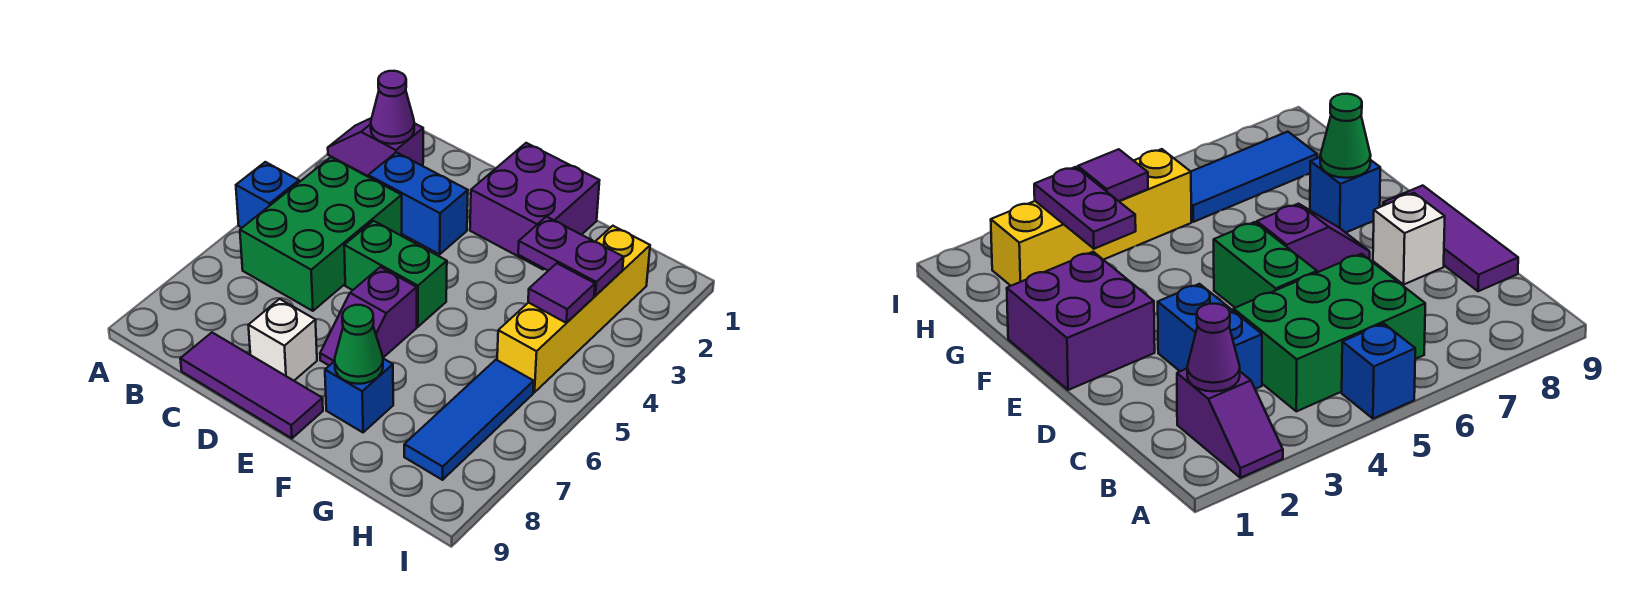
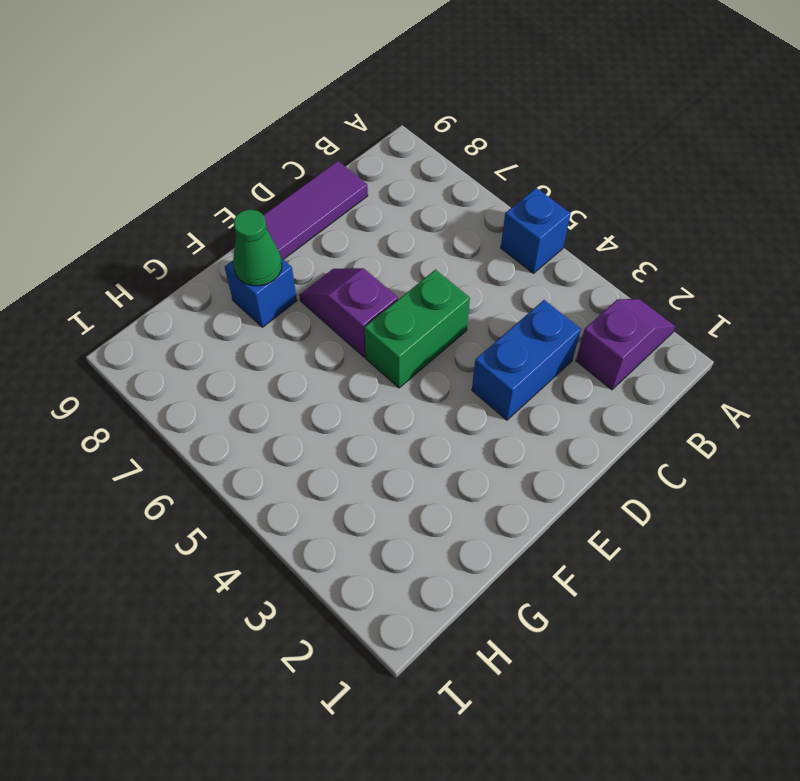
none -> green brick B4:C6 level 1
none -> white brick D8 level 1
none -> purple brick E1:F2 level 1

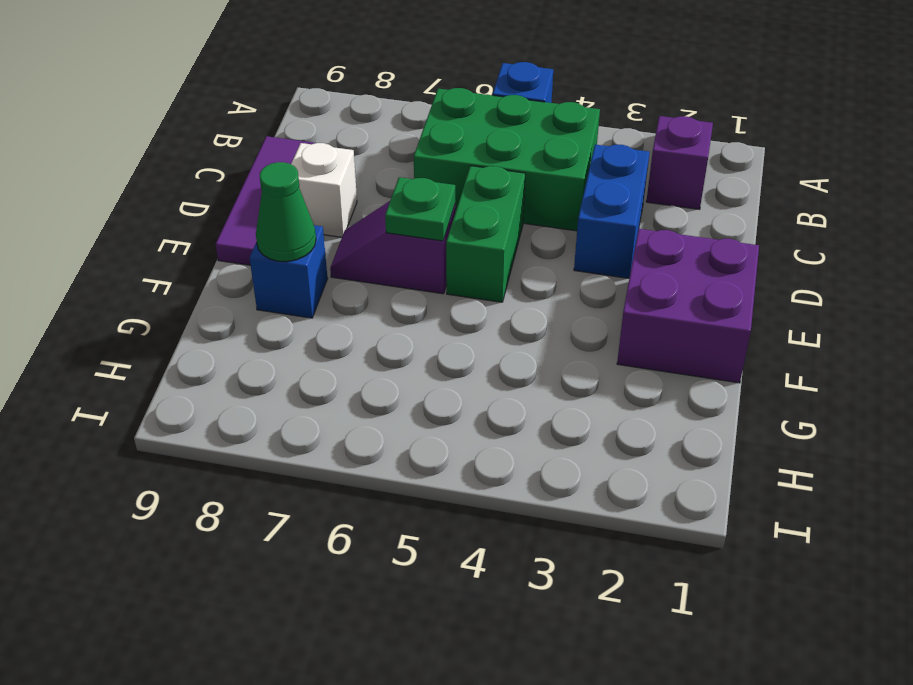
green plate E6 level 2 -> none
none -> yellow brick H2:H5 level 1
none -> blue tile H6:H8 level 1
none -> purple cone B2 level 2

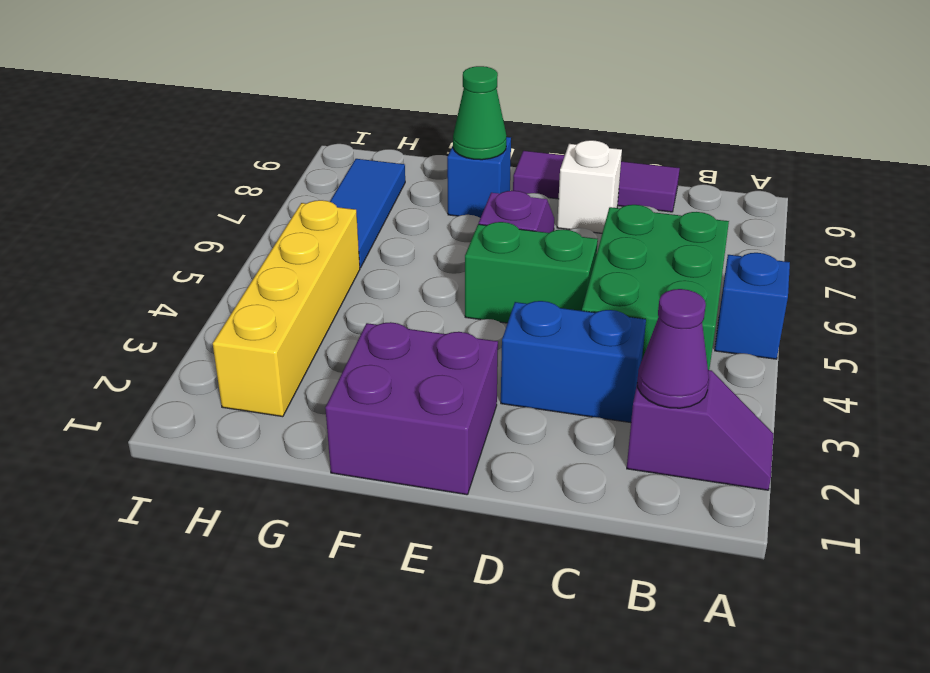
none -> purple plate G3:H3 level 2
none -> purple tile H4 level 2

